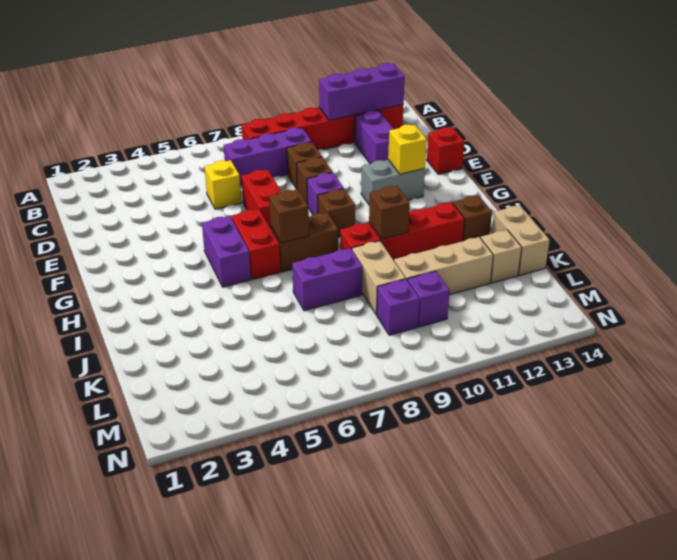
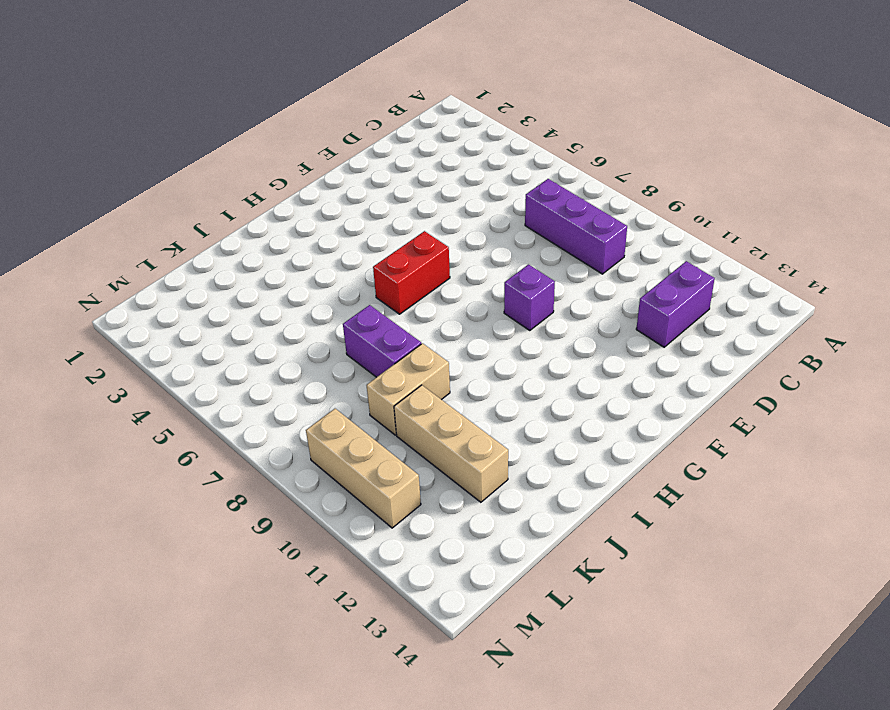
tan brick M9:M11 level 1 -> none
none -> red brick B8:B13 level 1
none -> yellow brick D6 level 1
none -> brown brick D9 level 1

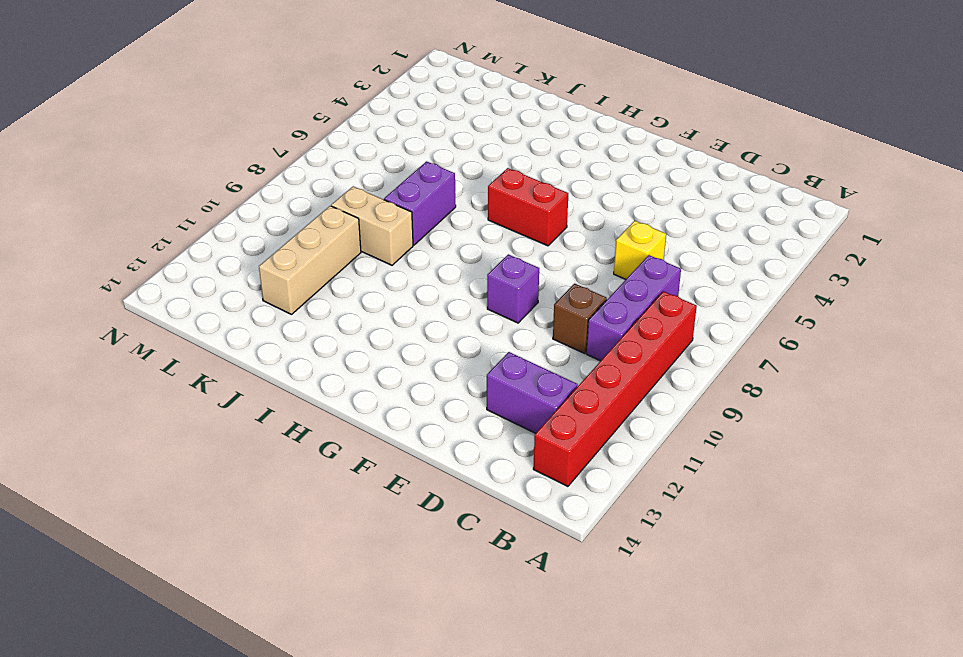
none -> red brick E7:F7 level 1
none -> brown brick E9 level 1
none -> red brick E14 level 1

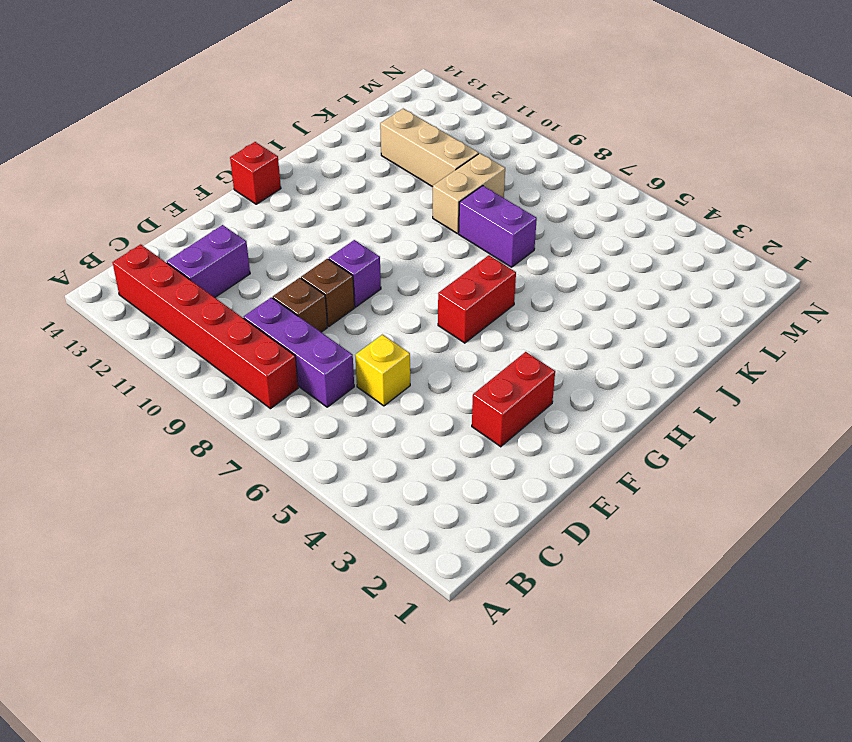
red brick E3:F3 level 1 -> red brick E7:F7 level 1
red brick G14 level 1 -> red brick E14 level 1
none -> grey brick F11:F12 level 1
none -> purple brick G5:H5 level 1
none -> brown brick G9 level 1

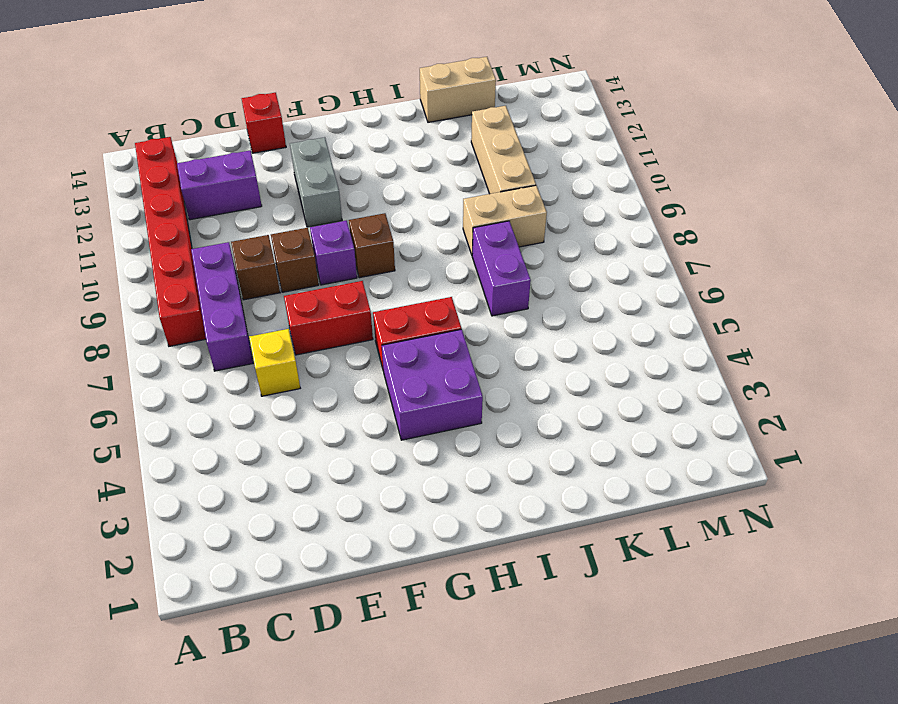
purple brick G4:H5 level 1 -> purple brick G5:H5 level 1
none -> brown brick H7:H8 level 1
none -> red brick I9:I12 level 1
none -> brown brick I13 level 1

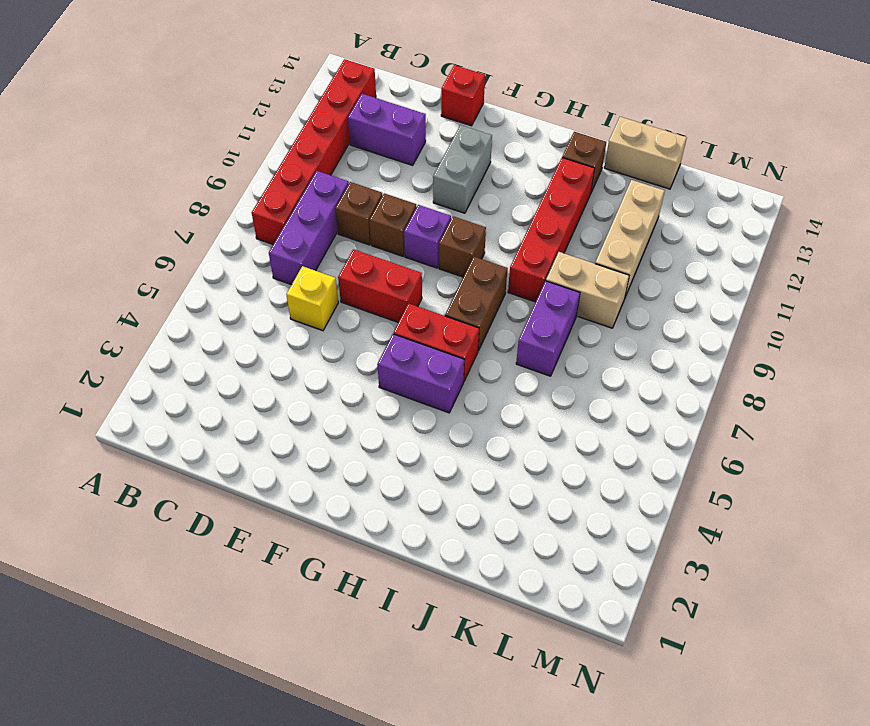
none -> tan brick K13 level 1
none -> purple brick L9 level 1
none -> purple brick L10 level 1

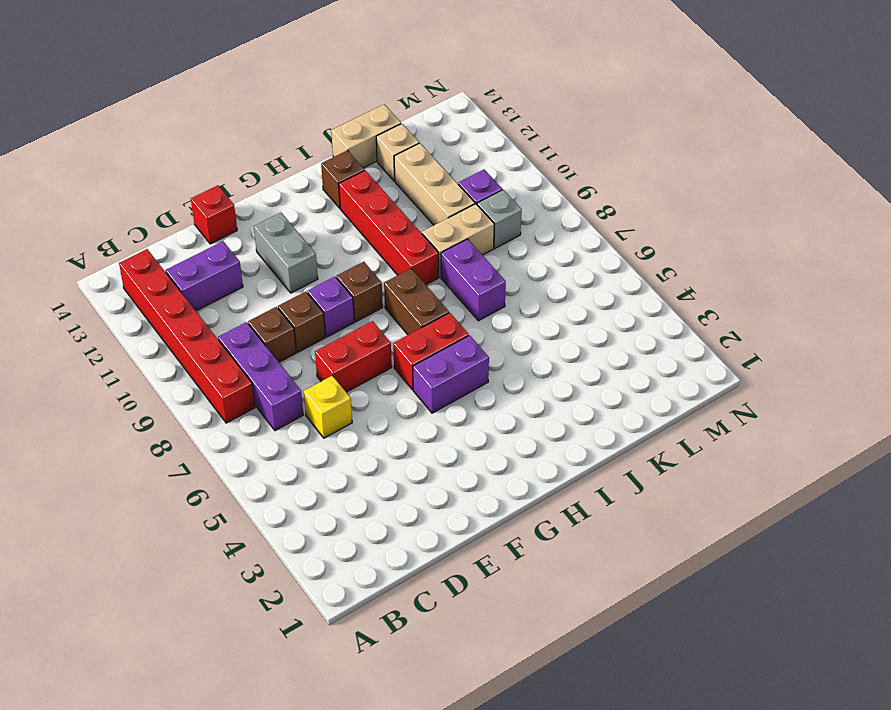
grey brick L9 level 1 -> purple brick L9 level 1
none -> purple brick B11:B13 level 2
none -> yellow brick F12 level 2
none -> brown brick H7 level 2

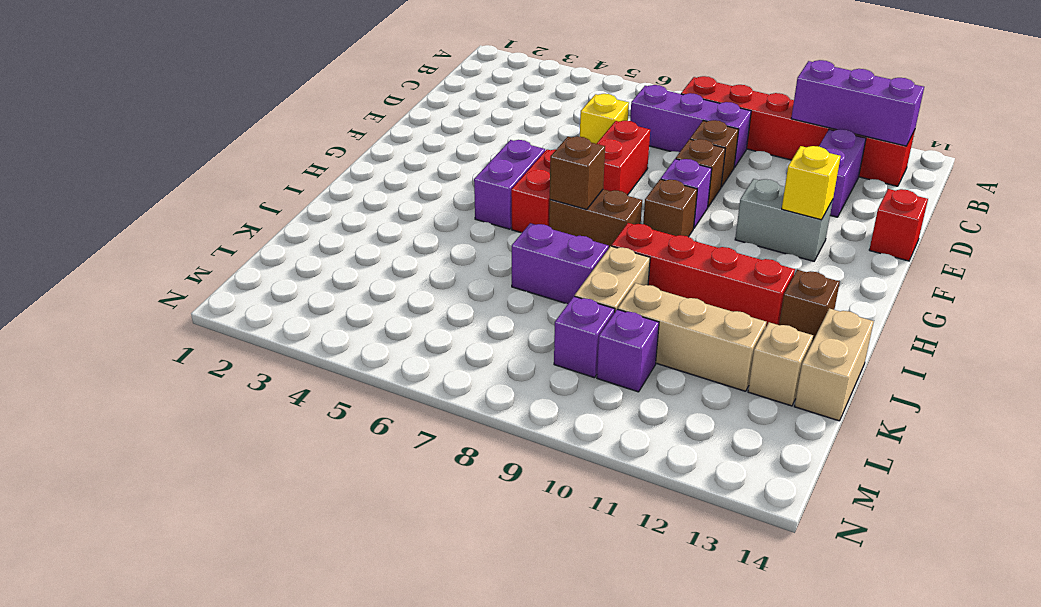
none -> brown brick I10 level 2

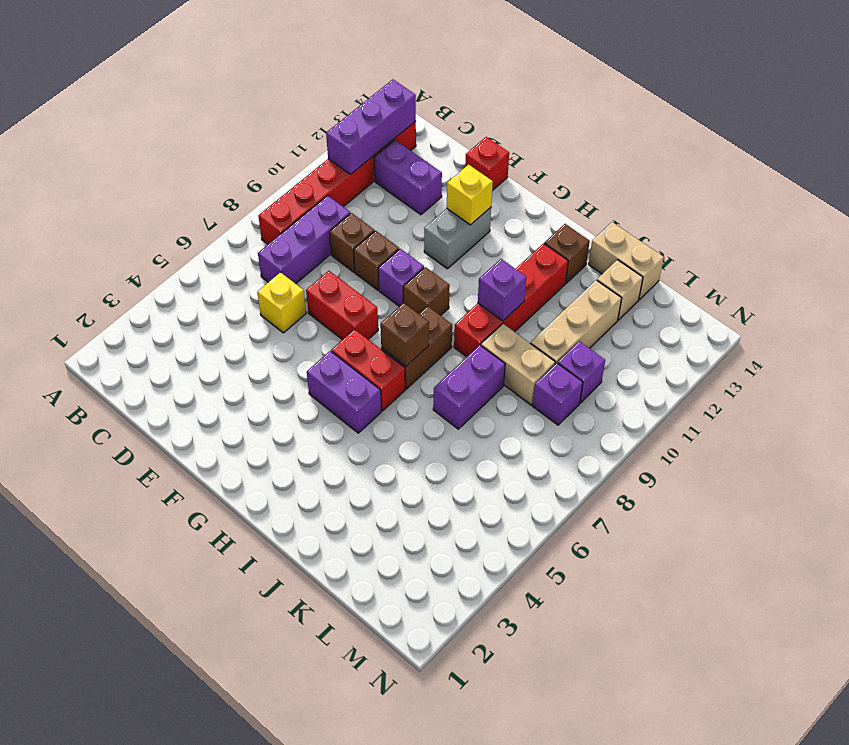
purple brick I10 level 2 -> brown brick I10 level 2

